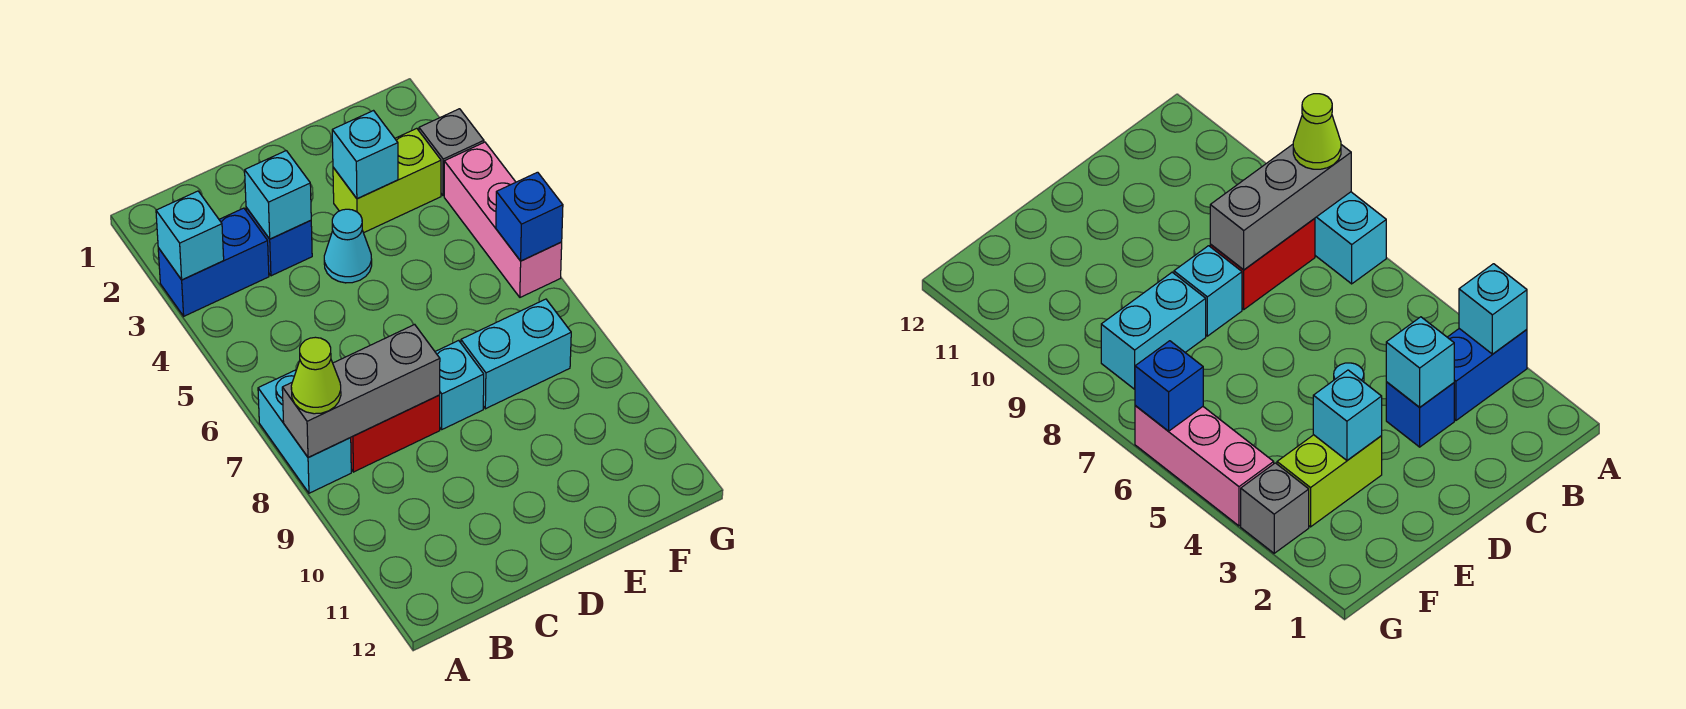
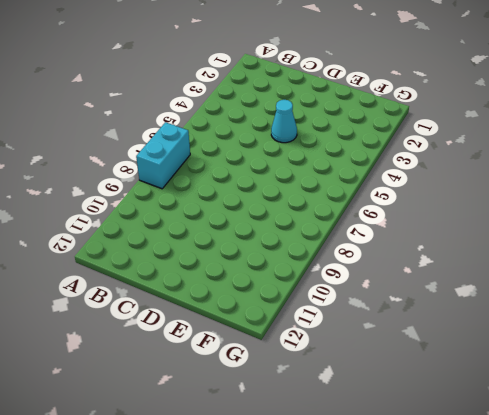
none -> blue brick A3:B3 level 1
none -> red brick B8:C8 level 1
none -> blue brick C3 level 1

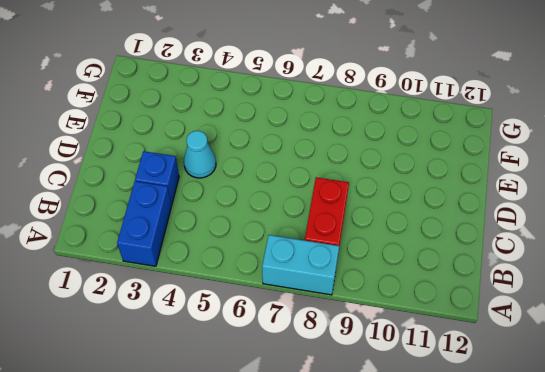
none -> cyan brick D8 level 1
none -> lime brick E3:F3 level 1
none -> cyan brick E8:F8 level 1

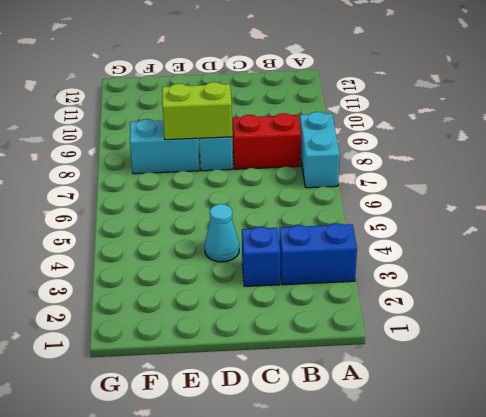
lime brick D8:E8 level 2 -> lime brick E3:F3 level 1
none -> grey brick G3 level 1
none -> pink brick G4:G6 level 1
none -> cyan brick A3 level 2

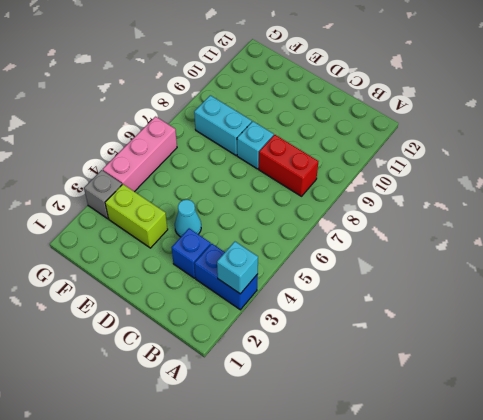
none -> cyan brick A7:A8 level 1
none -> grey brick A8:C8 level 2
none -> cyan brick C3 level 2

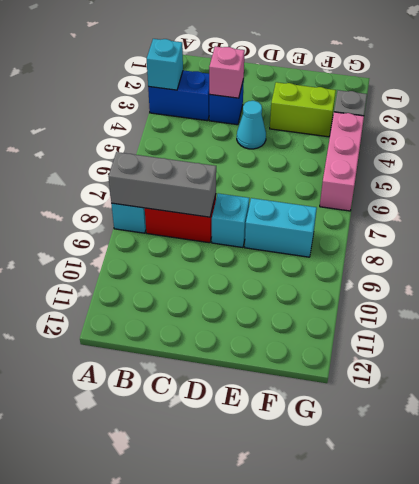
pink brick C3 level 2 -> cyan brick C3 level 2
none -> cyan brick E3 level 2
none -> blue brick G6 level 2
none -> lime cone A8 level 3

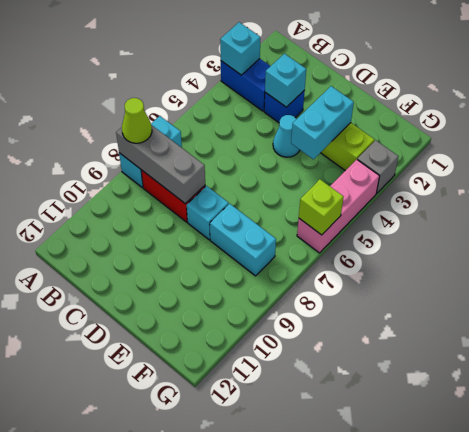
cyan brick E3:E4 level 2 -> cyan brick E3 level 2
lime brick G6 level 2 -> blue brick G6 level 2

